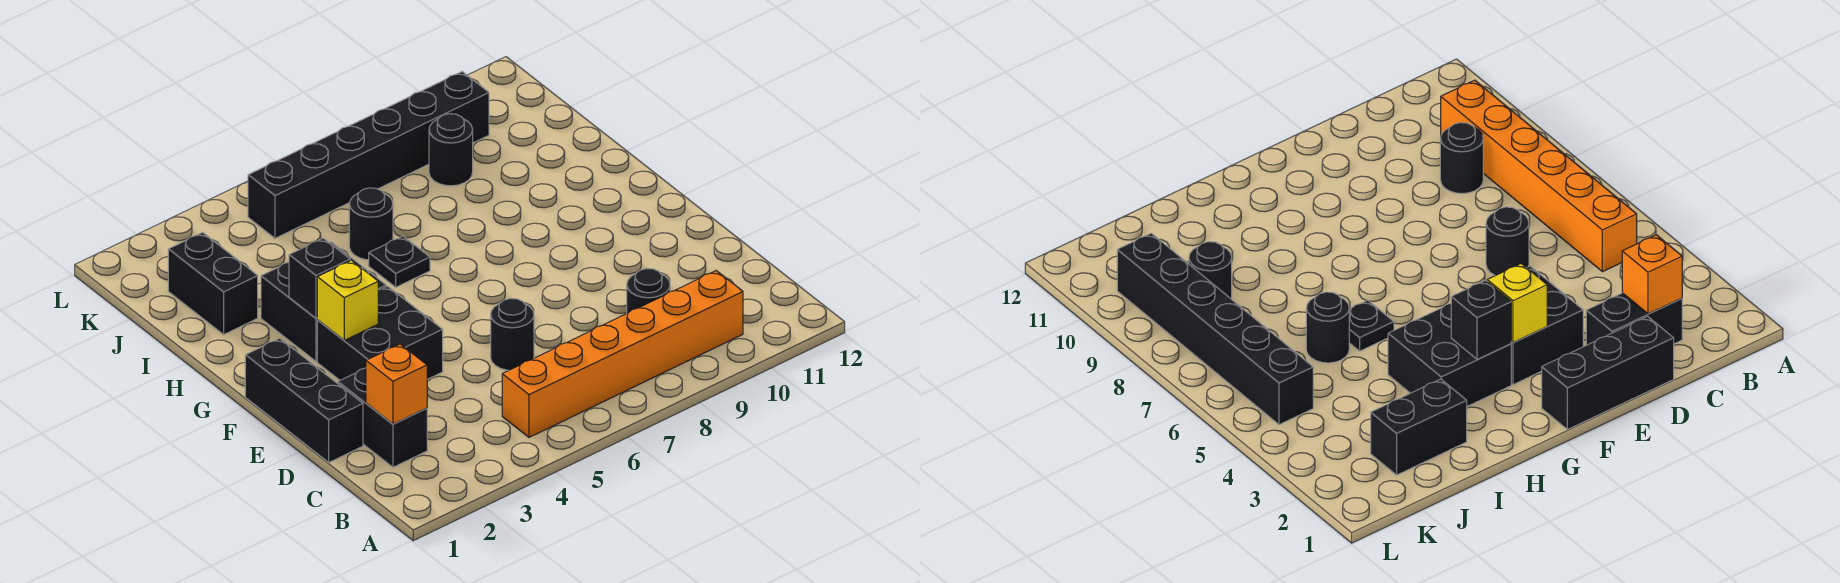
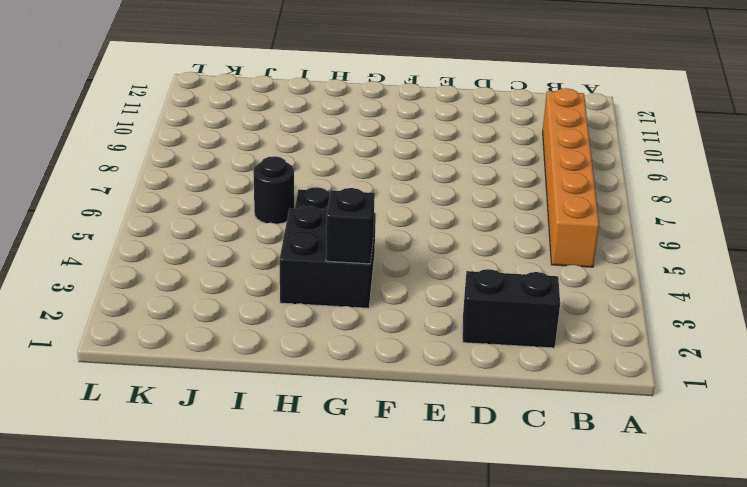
none -> black round brick C9 level 1
none -> black brick D1:F1 level 1
none -> black round brick D6 level 1

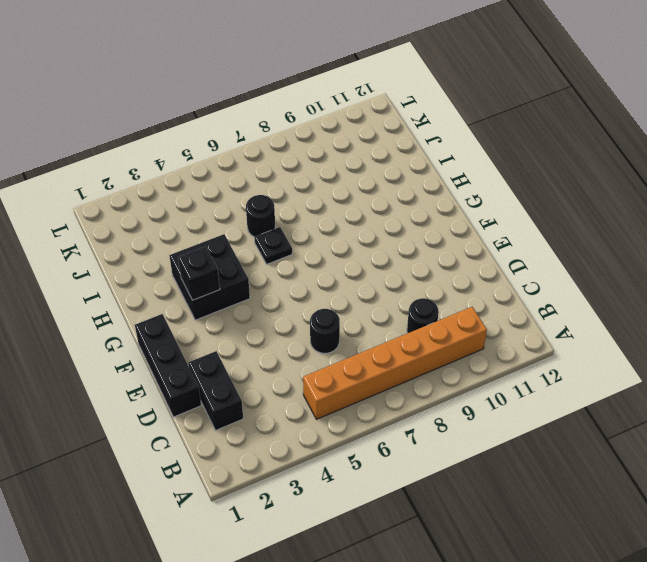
none -> black brick E3:F4 level 1
none -> black brick I2:J2 level 1
none -> black round brick J9 level 1

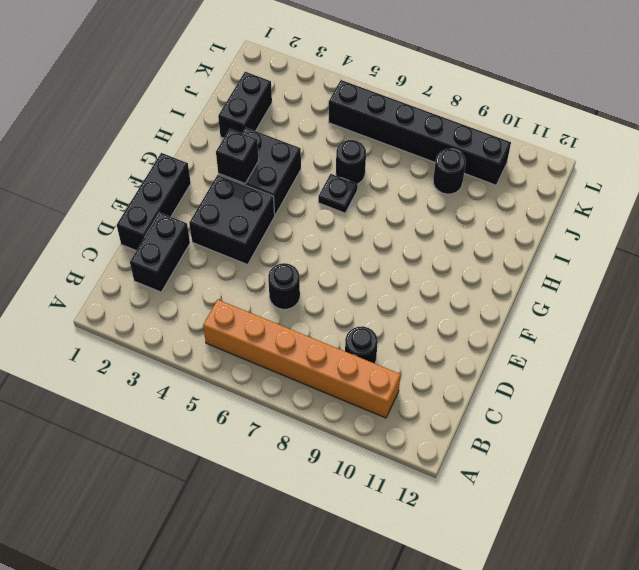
none -> orange brick C2 level 2
none -> yellow brick F3 level 2

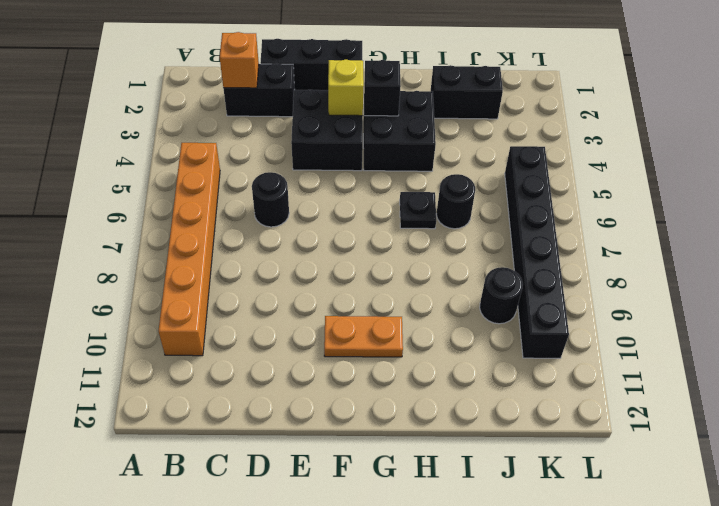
orange plate F10:G10 level 1 -> none
none -> black round brick C9 level 1

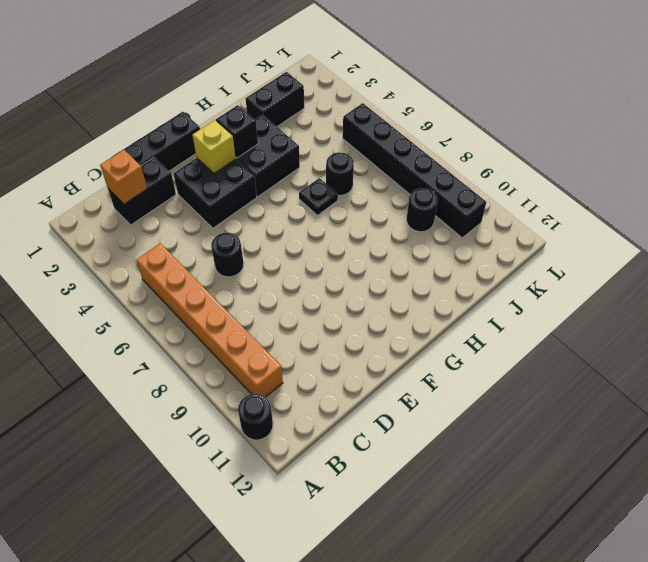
black round brick A11 level 1 -> black round brick C9 level 1

